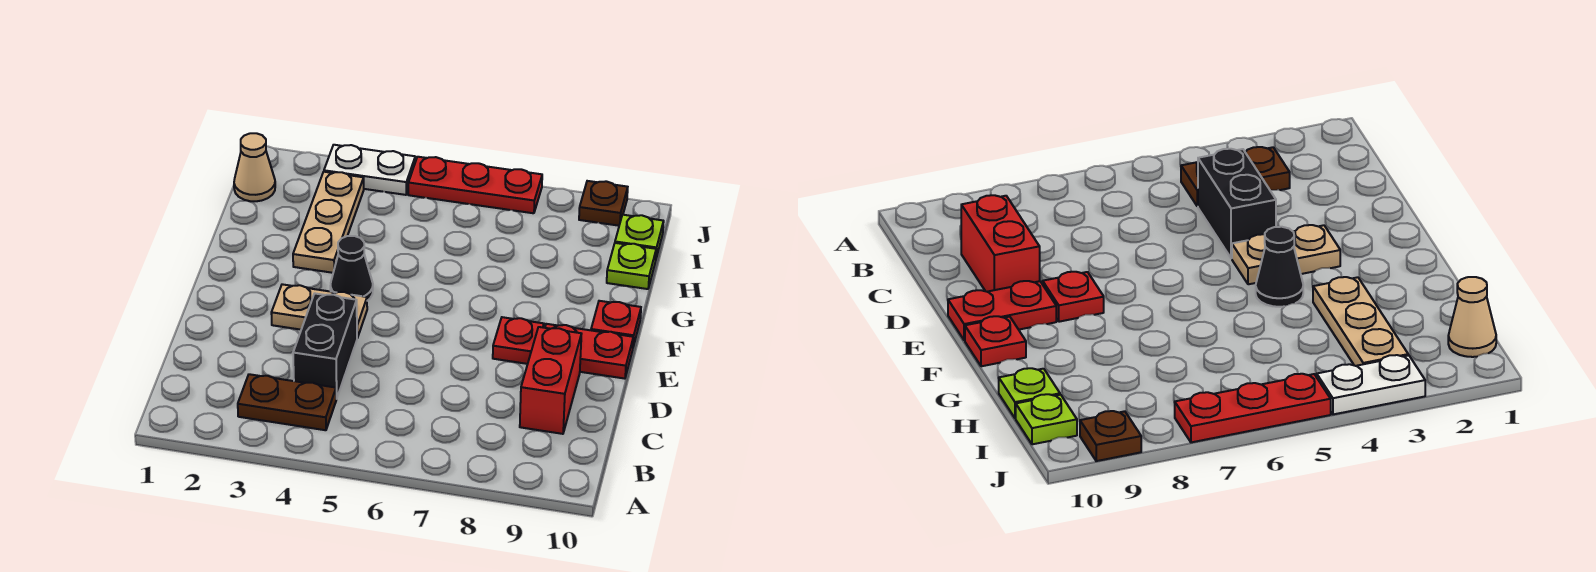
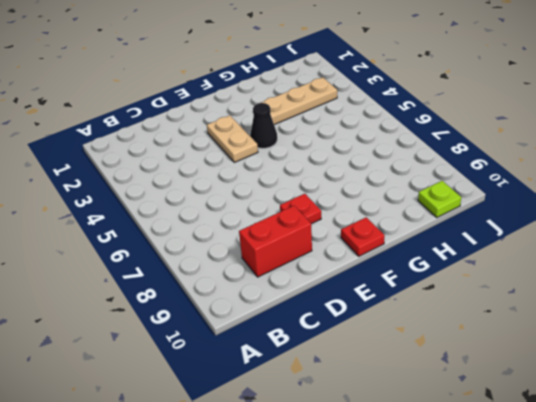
none -> brown plate B3:B4 level 1
none -> black brick C4:D4 level 1
none -> red plate E9:E10 level 1

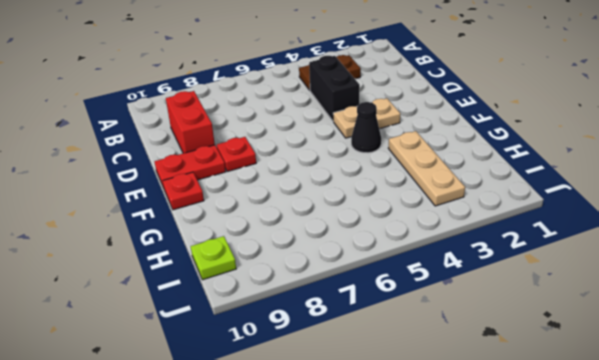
none -> lime plate H10 level 1
none -> tan cone I1 level 1
none -> white plate J3:J4 level 1

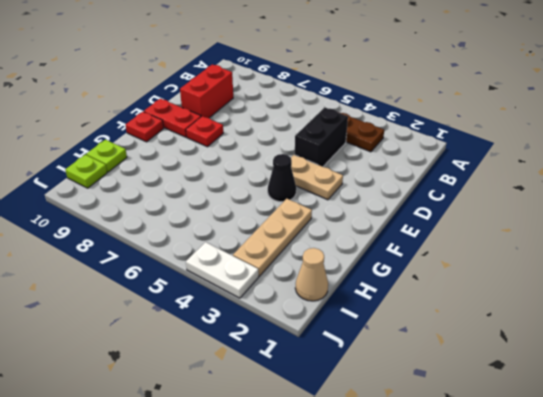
none -> red plate J5:J7 level 1
none -> brown plate J9 level 1

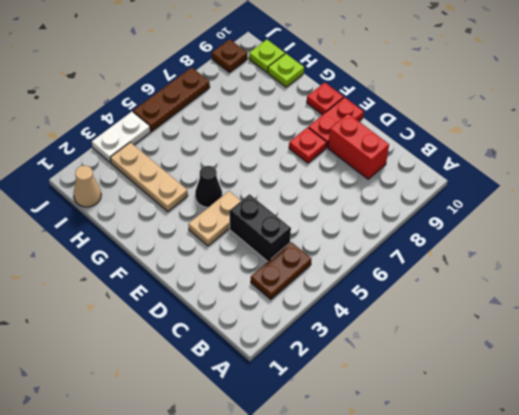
brown plate J5:J7 level 1 -> red plate J5:J7 level 1

